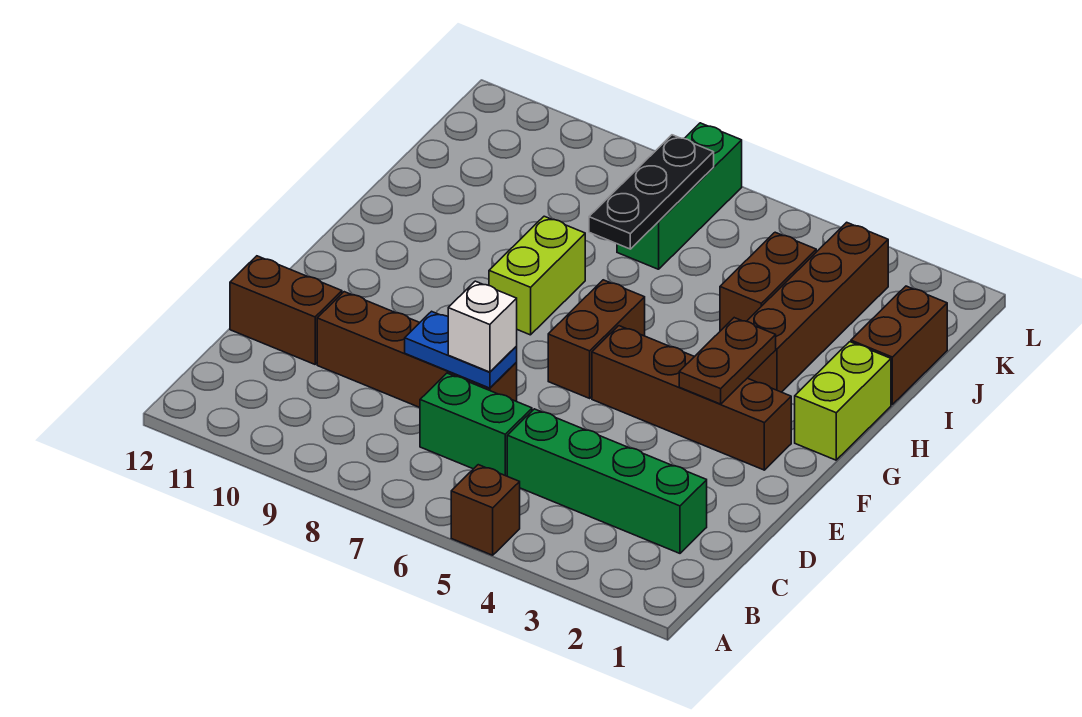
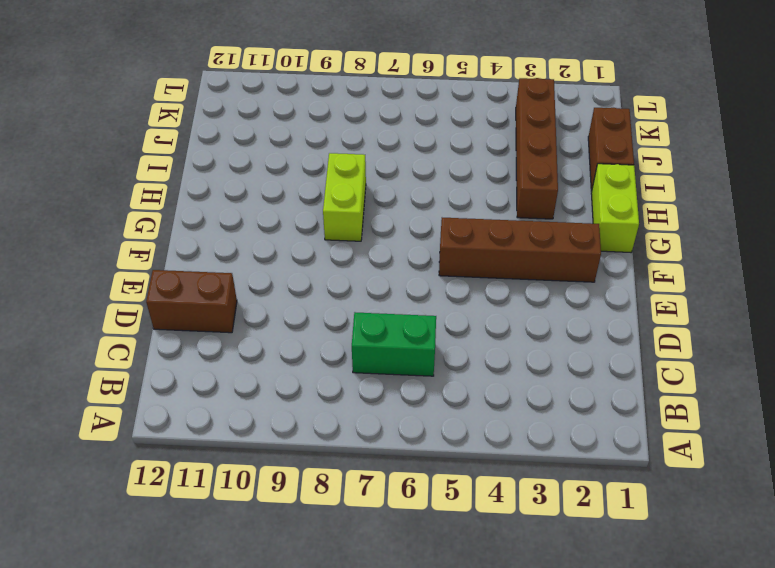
none -> brown brick A5 level 1
none -> green brick C2:C5 level 1
none -> brown brick D7:D10 level 1

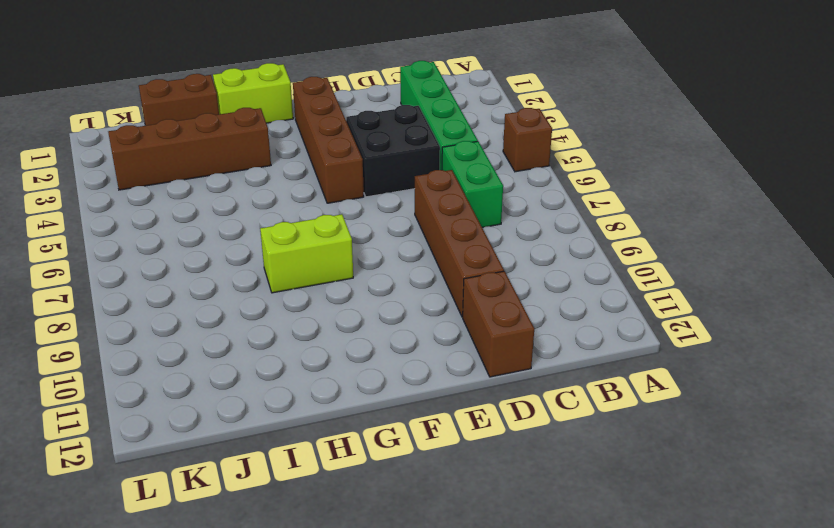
black brick D4:E5 level 1 -> none
none -> brown brick F6:G6 level 1
none -> brown brick I4:J4 level 1
none -> green brick J7:L7 level 1

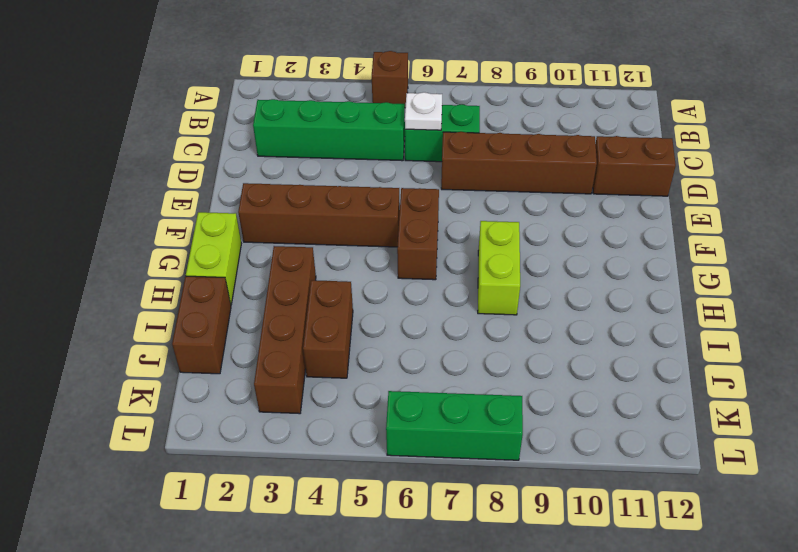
white plate C6 level 2 -> none
green brick L6:L8 level 1 -> green brick J7:L7 level 1
none -> blue plate D7:D8 level 2
none -> brown plate F3:G3 level 2
none -> black plate I7:K7 level 2

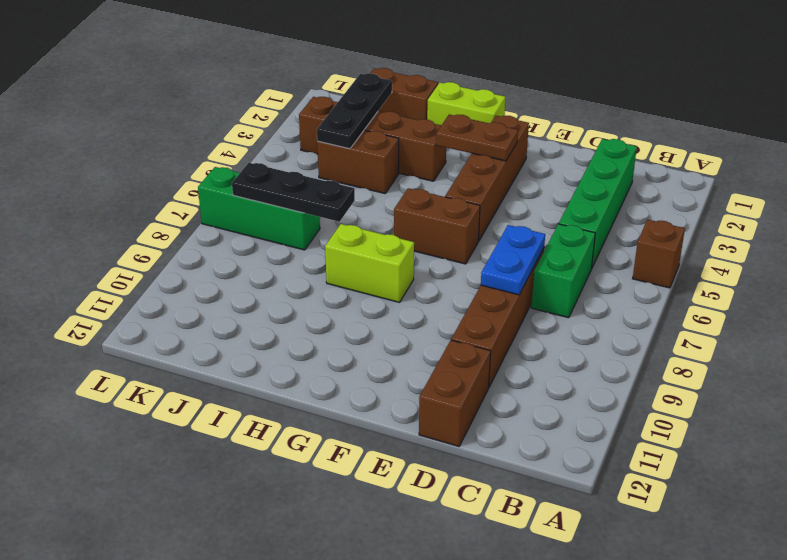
black plate J2:J4 level 2 -> none
none -> white brick D7 level 3

